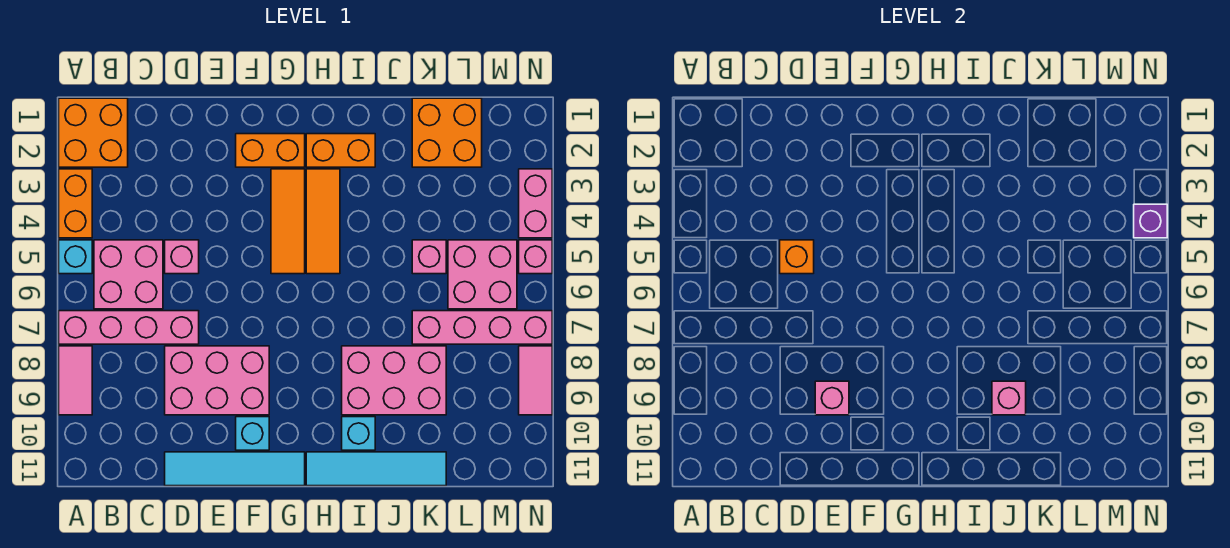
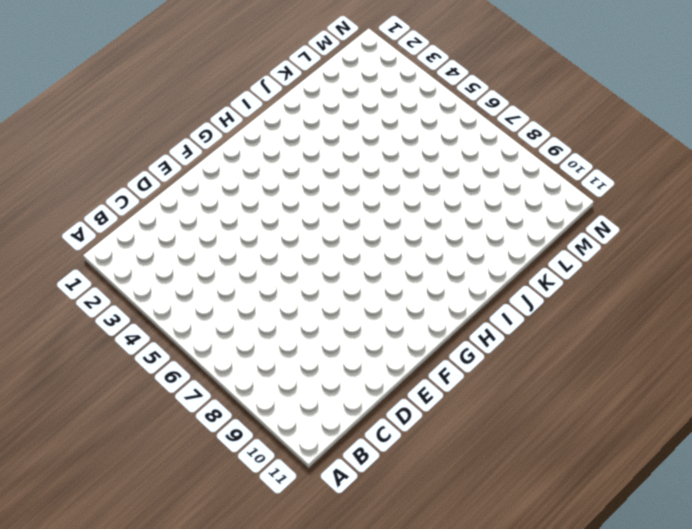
none -> orange brick A1:B2 level 1
none -> orange brick A3:A4 level 1
none -> cyan brick A5 level 1

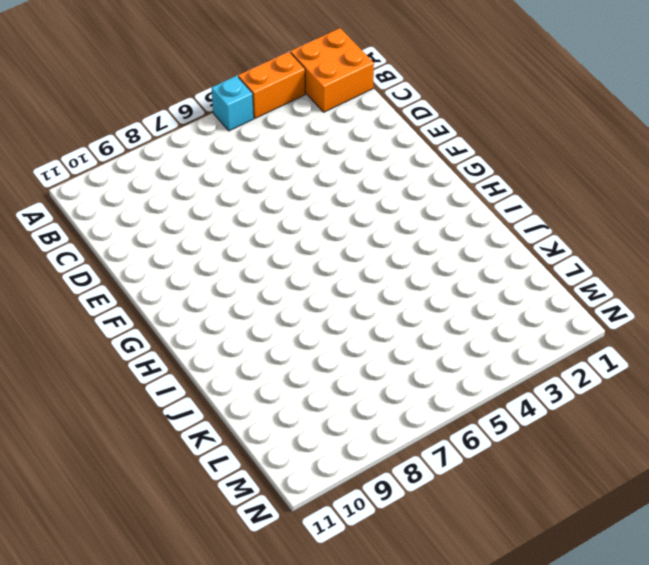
none -> pink brick A7:D7 level 1
none -> pink tile A8:A9 level 1
none -> pink brick B5:C6 level 1

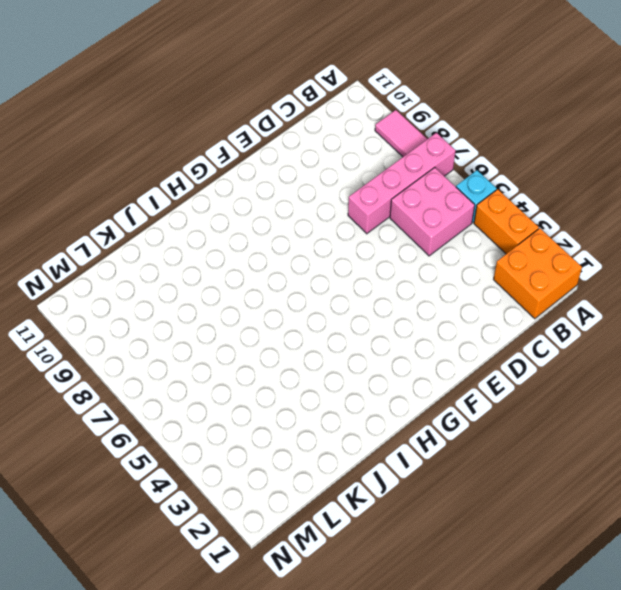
none -> pink brick D5 level 1
none -> pink brick D8:F9 level 1
none -> cyan tile D11:G11 level 1

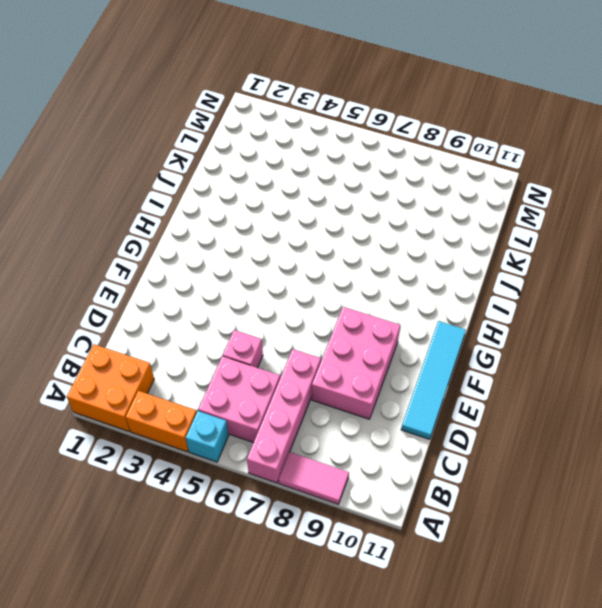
none -> orange brick F2:G2 level 1
none -> cyan brick F10 level 1
none -> orange tile G3:G5 level 1

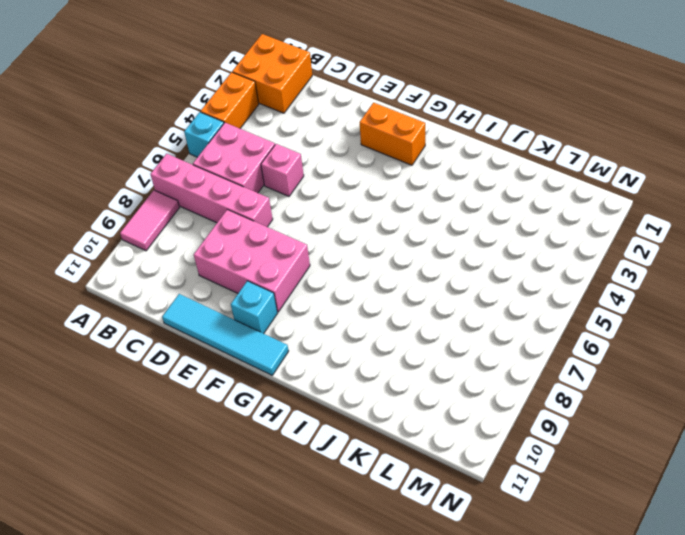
none -> orange tile G3:G5 level 1
none -> orange brick H2:I2 level 1
none -> orange tile H3:H5 level 1

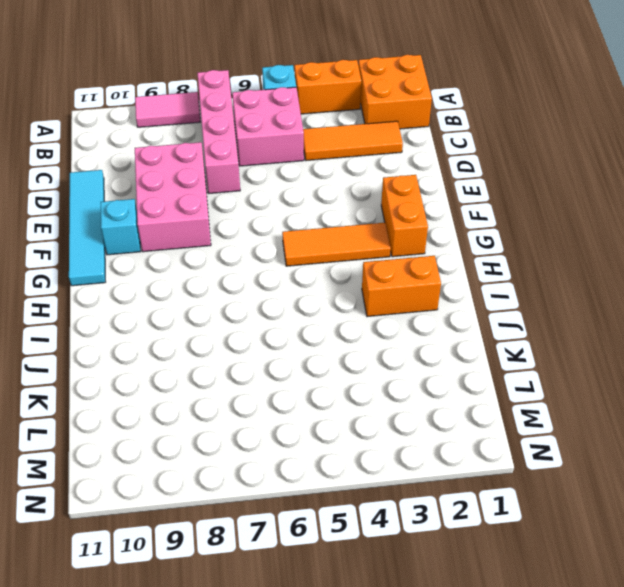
orange tile C2:C4 level 1 -> orange tile H3:H5 level 1
orange brick I2:I3 level 1 -> orange brick H2:I2 level 1
none -> pink brick D5 level 1
none -> cyan tile H11:K11 level 1
none -> pink brick I8:K9 level 1

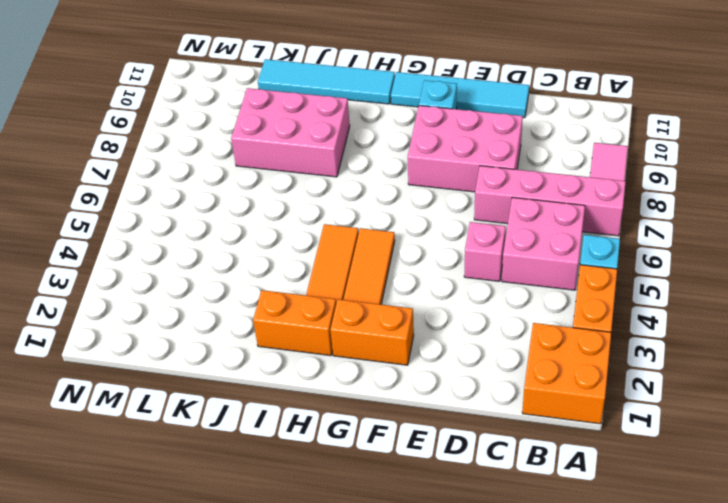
none -> cyan brick I10 level 1
none -> orange brick K1:L2 level 1
none -> pink brick K5 level 1

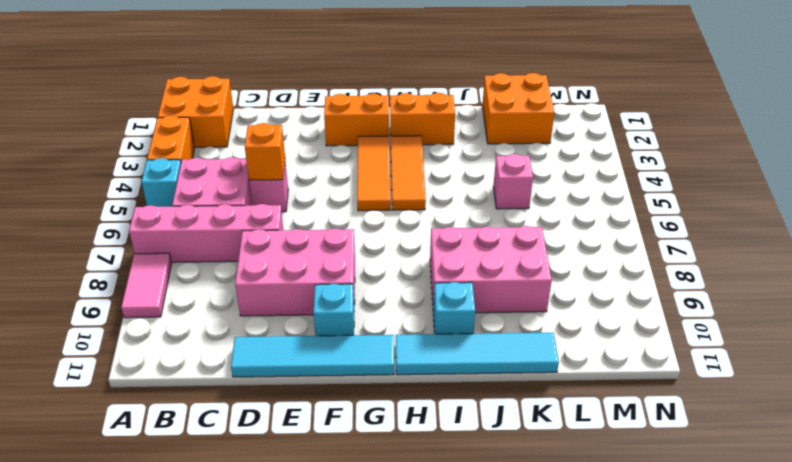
none -> pink brick K7:N7 level 1
none -> pink brick L5:M6 level 1
none -> pink brick N3:N4 level 1

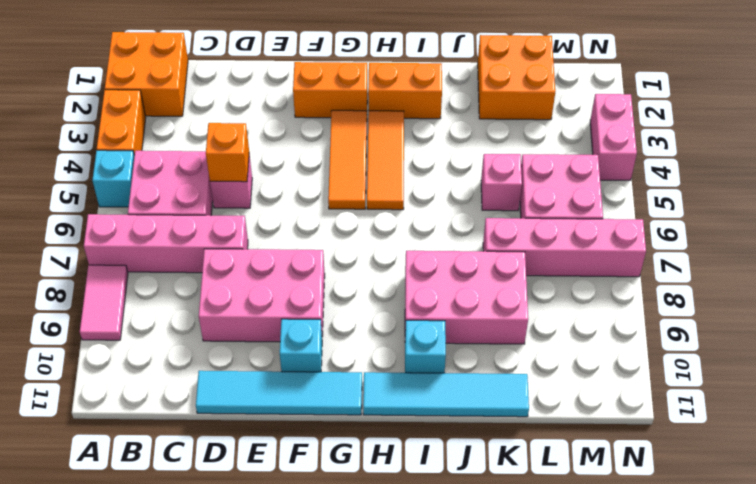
none -> pink brick N5 level 1
none -> pink tile N8:N9 level 1
none -> pink brick E9 level 2

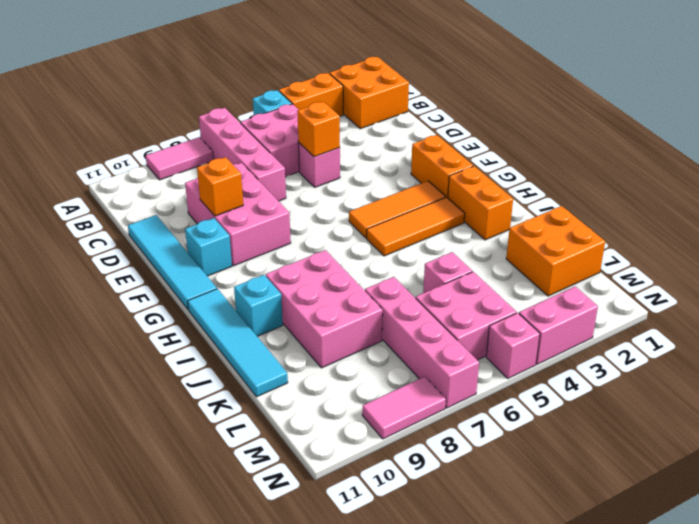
orange brick E9 level 2 -> pink brick E9 level 2
none -> pink brick J9 level 2
none -> purple brick N4 level 2

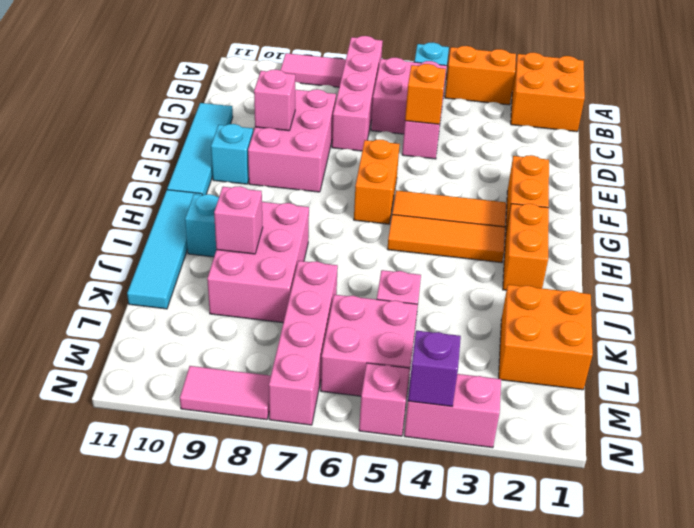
orange brick F6:G6 level 1 -> none

